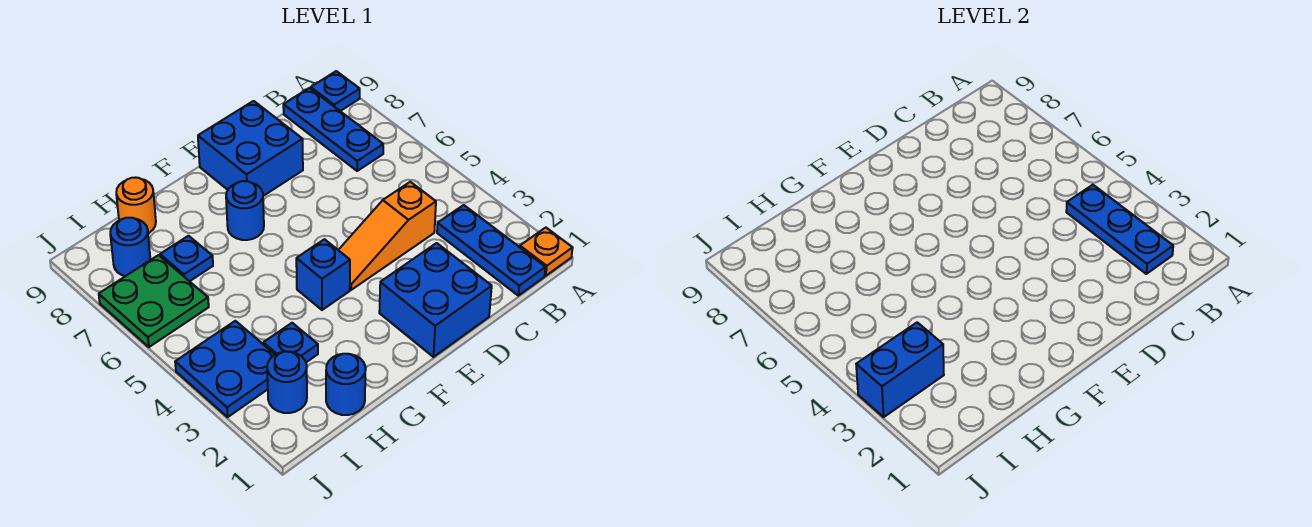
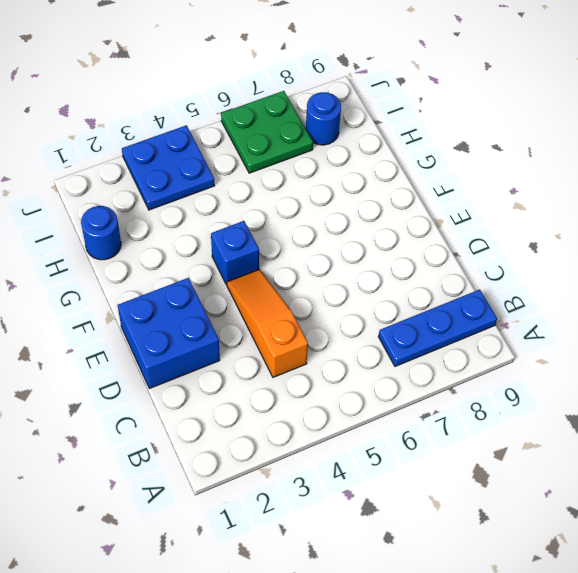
none -> orange plate A1 level 1
none -> blue plate A9 level 1
none -> blue plate B1:B3 level 1

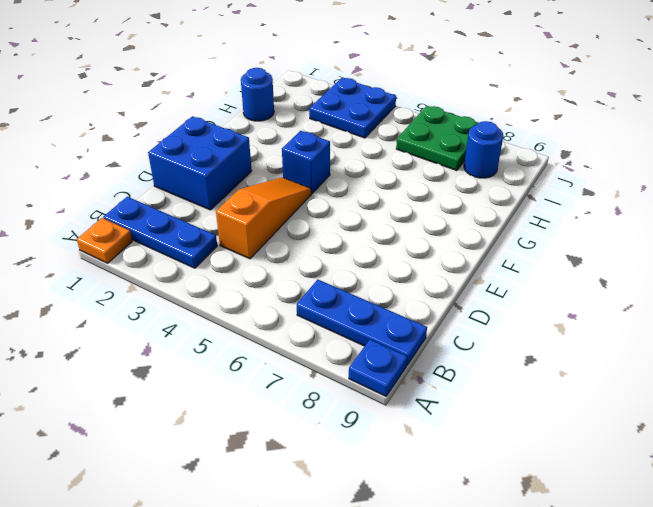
none -> blue brick D8:E9 level 1
none -> blue round brick F7 level 1
none -> blue plate H3 level 1

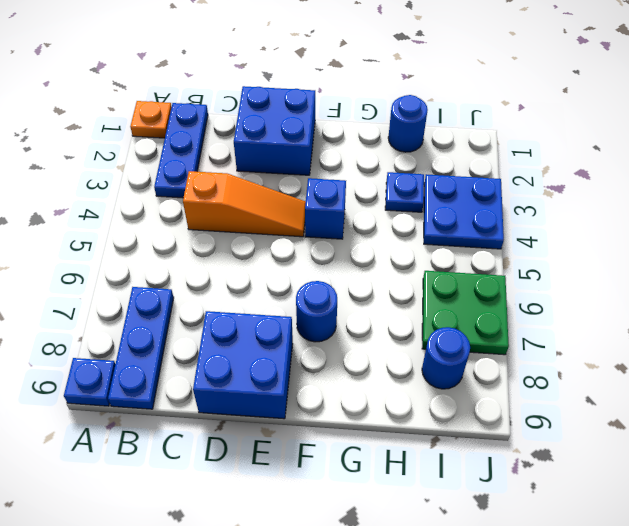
none -> blue plate H7 level 1
none -> orange round brick H9 level 1
none -> blue round brick I2 level 1

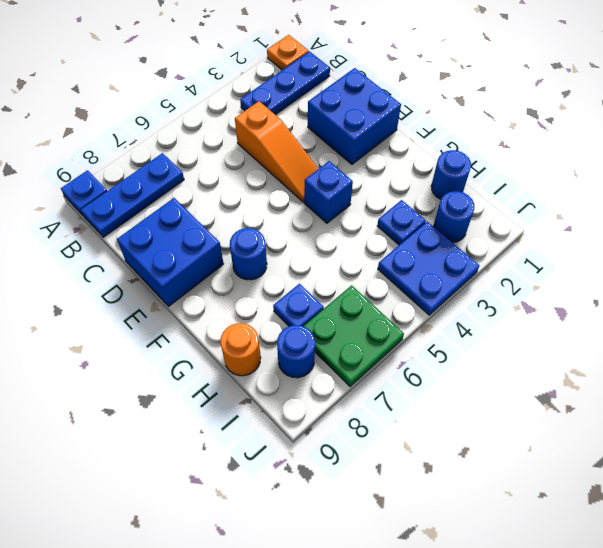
none -> blue plate B2:B4 level 2
none -> blue brick I3:J3 level 2

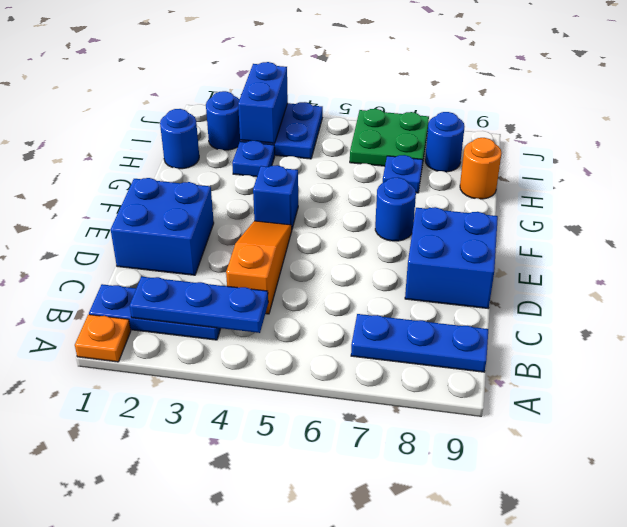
none -> blue plate A9 level 1

